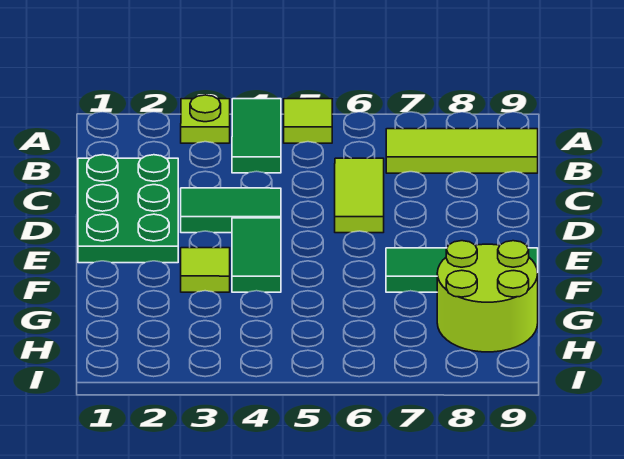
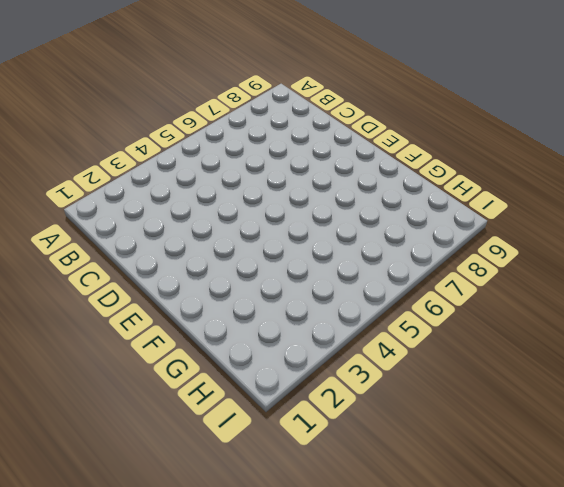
none -> lime plate A3 level 1
none -> green tile A4:B4 level 1

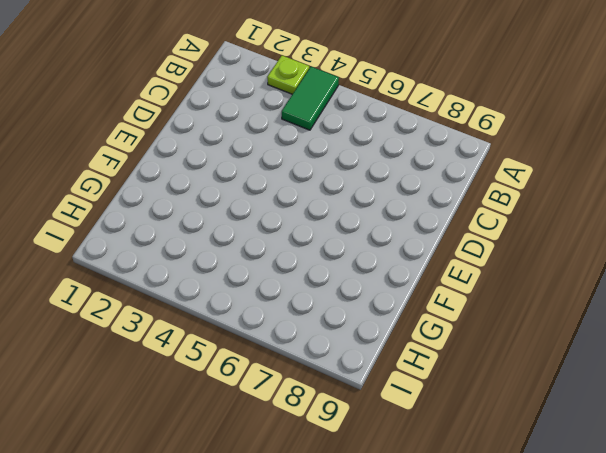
none -> lime tile A5 level 1
none -> lime tile B7:B9 level 1

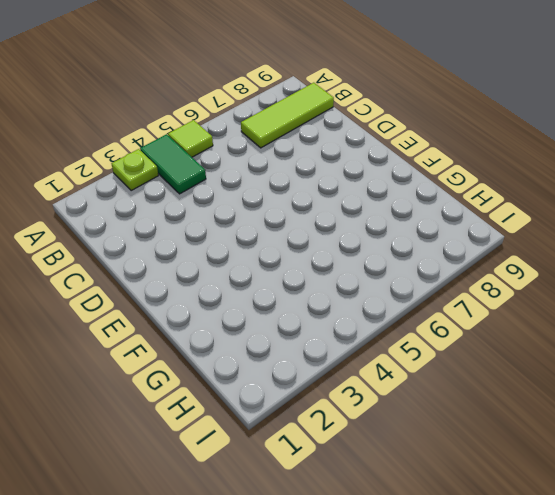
none -> green plate C1:E2 level 1
none -> lime tile C6:D6 level 1

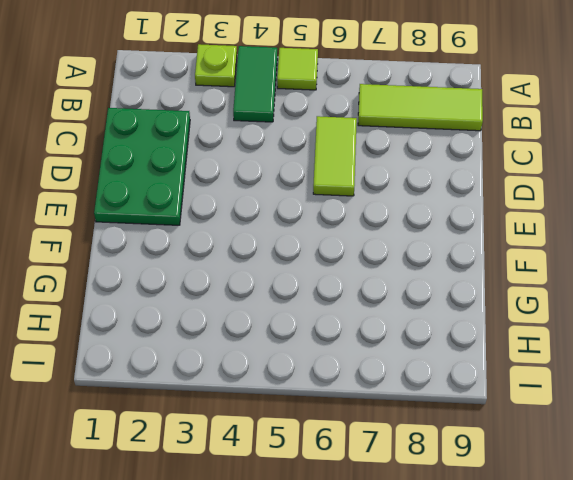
none -> green tile D3:D4 level 1
none -> green tile E4:F4 level 1

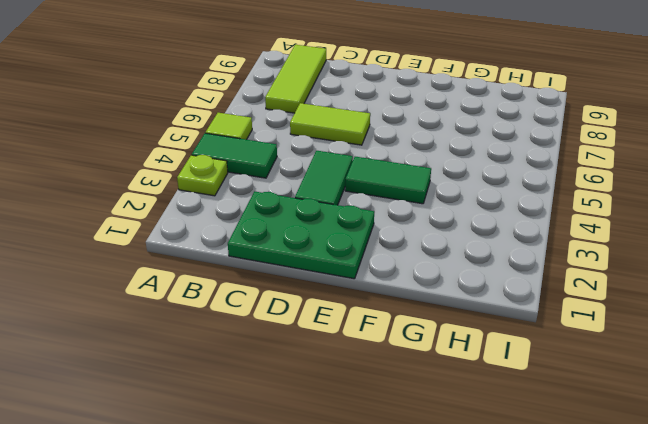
none -> lime tile F3 level 1
none -> green tile F7:F9 level 1

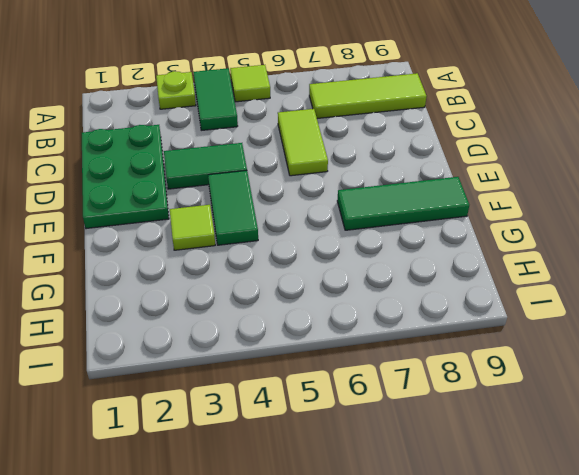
none -> lime round brick G8:H9 level 1

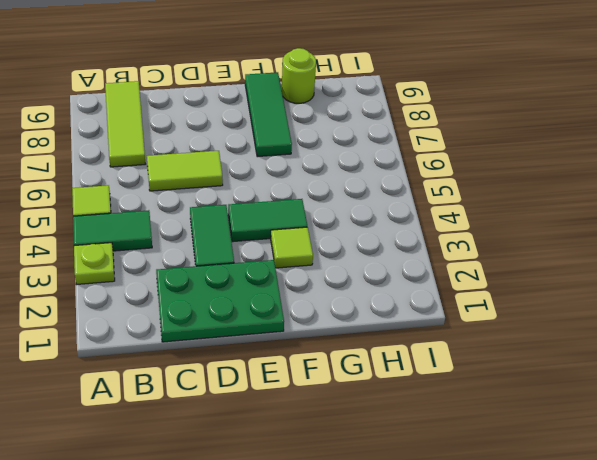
lime round brick G9 level 1 -> lime round brick G8:H9 level 1

